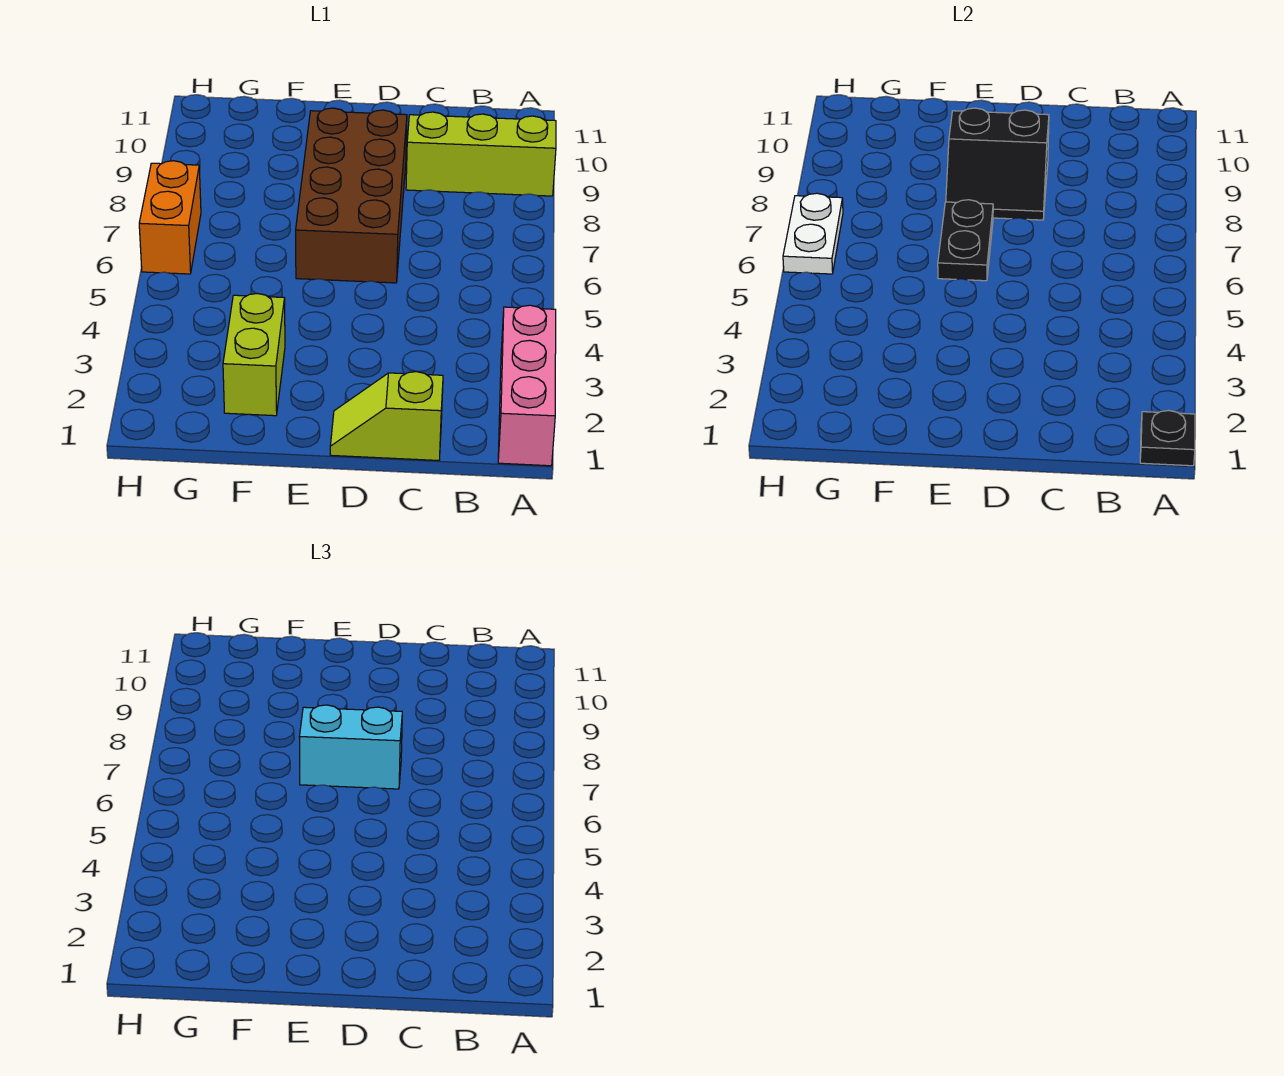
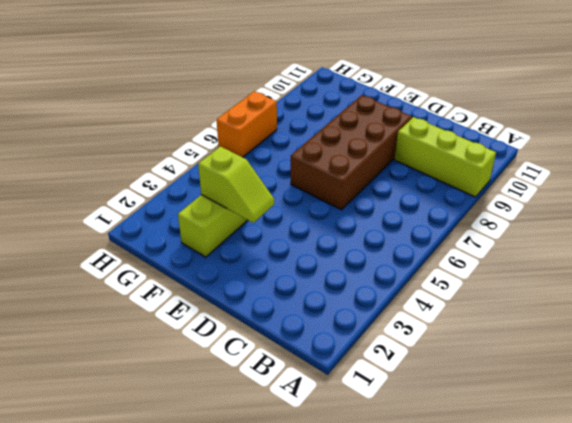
lime slope E3:F3 level 2 top F -> lime slope C1:D1 level 1 top C
none -> pink brick A1:A3 level 1
none -> black plate A1 level 2

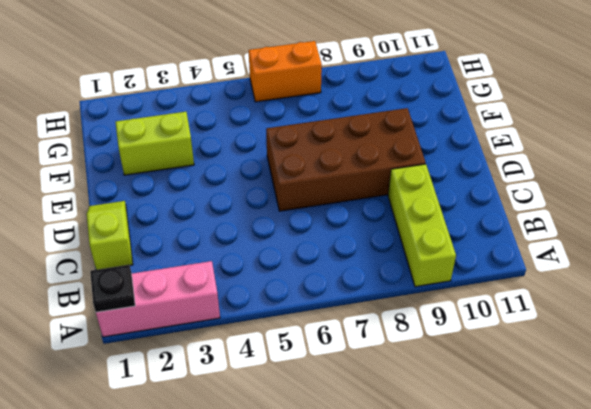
none -> black slope D8:E9 level 2 top 9
none -> black plate E6:E7 level 2

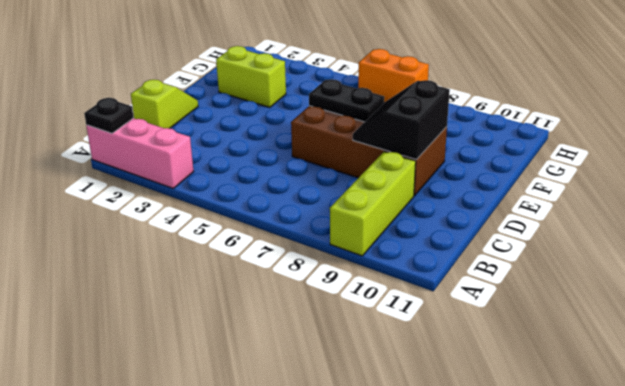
none -> white plate H6:H7 level 2
none -> cyan brick D7:E7 level 3

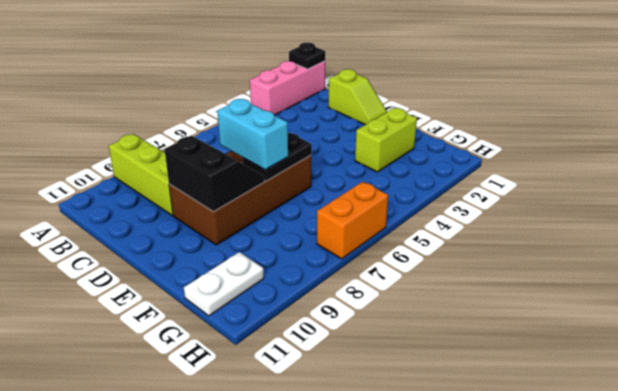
white plate G10:G11 level 1 -> white plate H6:H7 level 2

